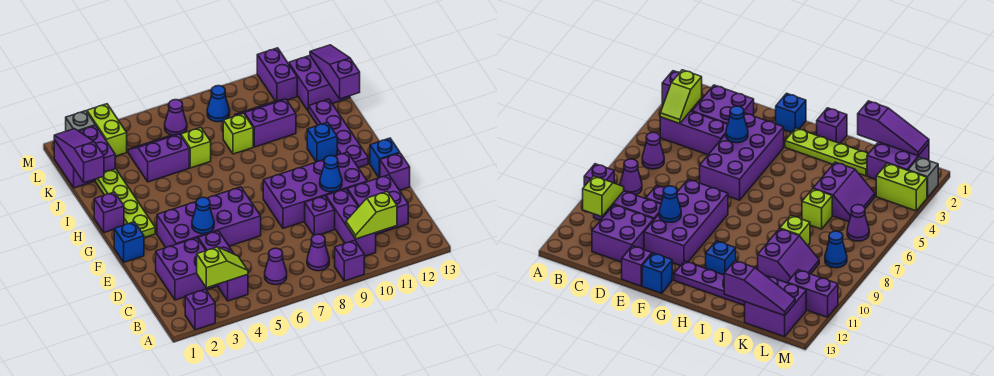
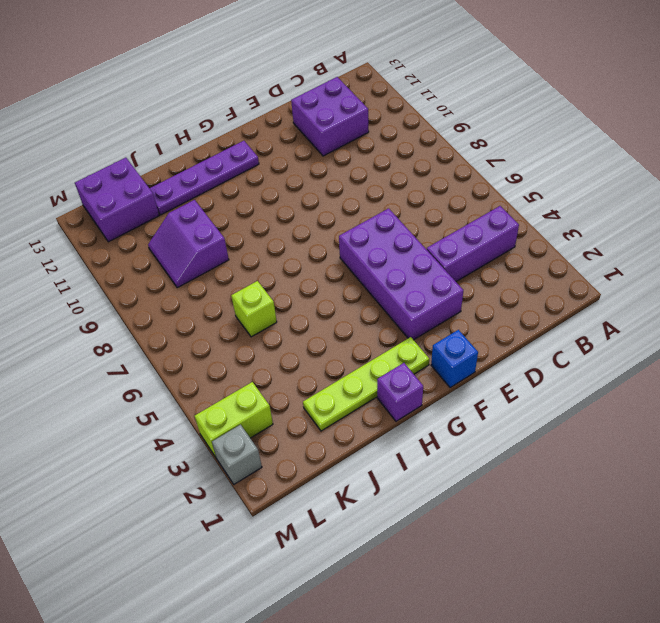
none -> purple brick A2 level 1
none -> purple brick A9 level 1
none -> purple cone B6 level 1
none -> purple cone B8 level 1

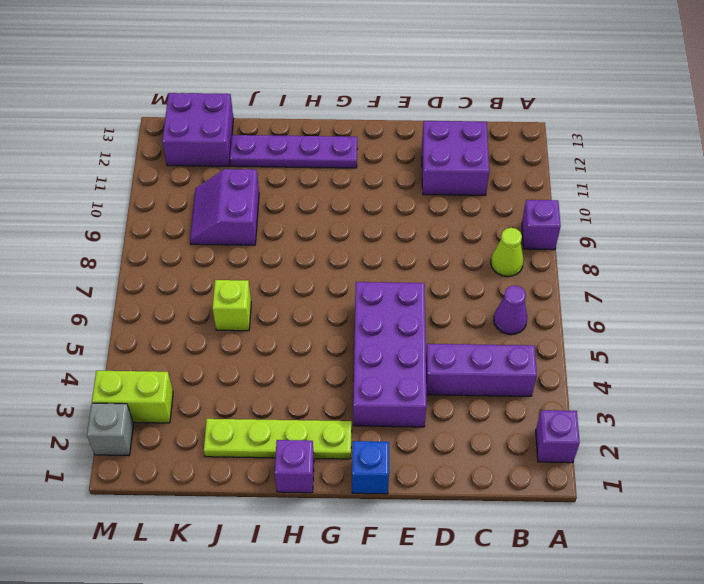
lime cone B8 level 1 -> purple cone B8 level 1
none -> purple brick B10:D10 level 1
none -> purple brick C2:D3 level 1
none -> purple brick D9 level 1
none -> purple brick E8:F11 level 1

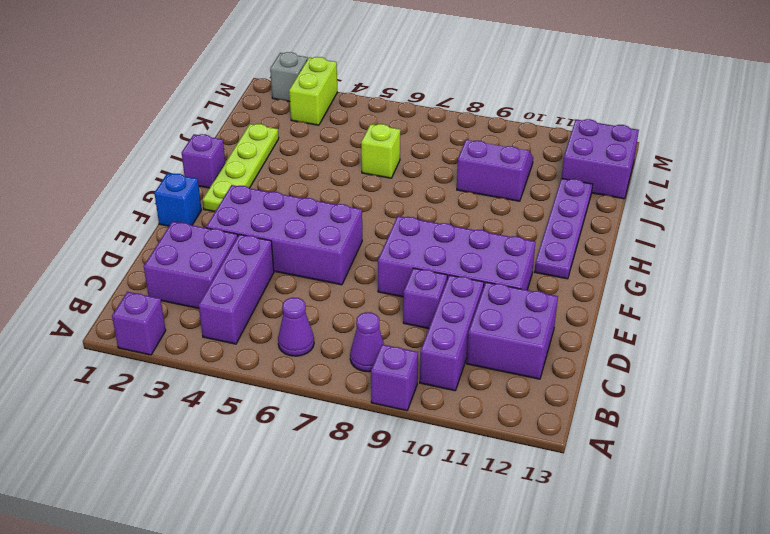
none -> purple brick E13 level 1
none -> blue brick F13 level 1
none -> blue brick H11 level 1
none -> purple slope J4:K5 level 1 top J

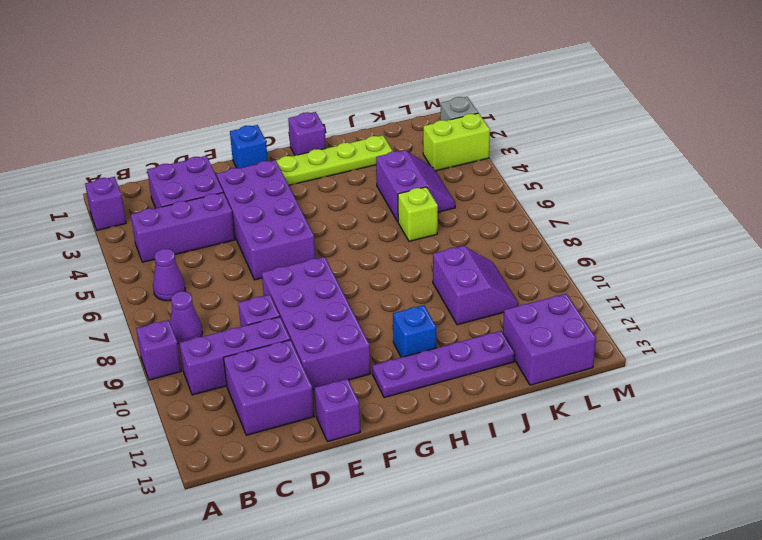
none -> blue brick F13 level 1
none -> lime brick J8 level 1
none -> purple brick K1:L2 level 1
none -> purple cone L6 level 1

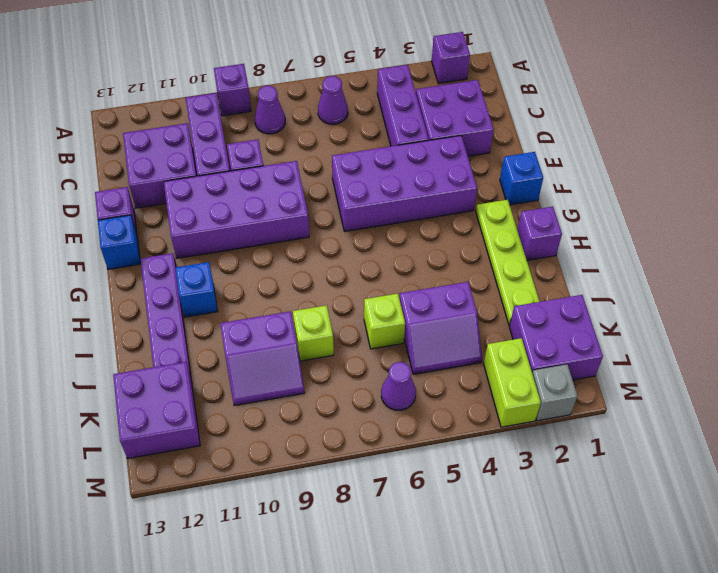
none -> blue cone L8 level 1
none -> purple brick L11:M11 level 1
none -> lime slope B3:B4 level 2 top 3
none -> lime slope B10:B11 level 2 top 11

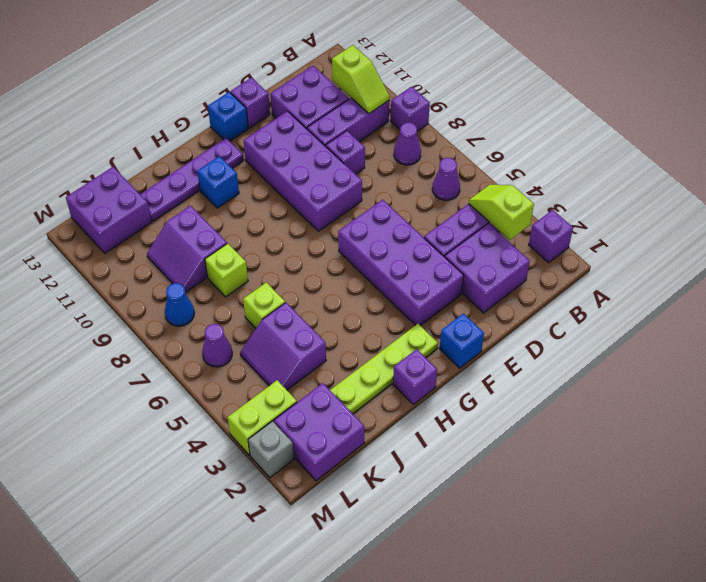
none -> purple brick L11:M11 level 1
none -> blue cone E4 level 2
none -> blue cone E10 level 2
none -> purple slope J1:L1 level 2 top J

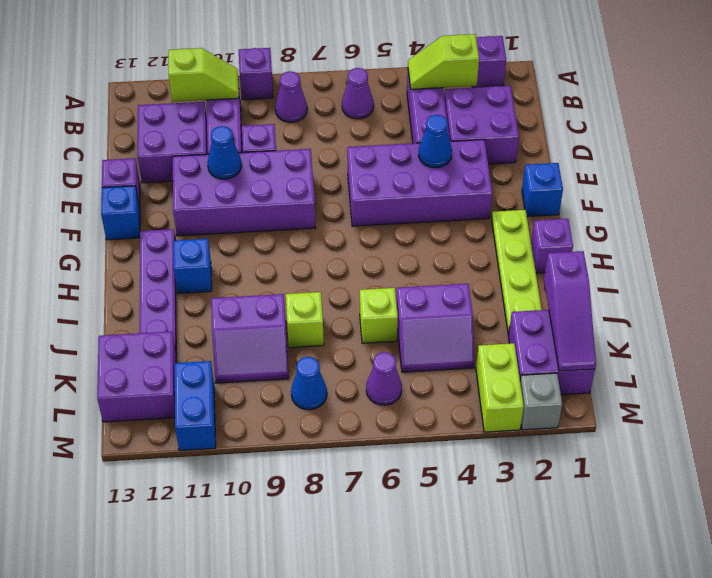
blue brick L11:M11 level 1 -> purple brick L11:M11 level 1
none -> purple slope J13:L13 level 2 top J

